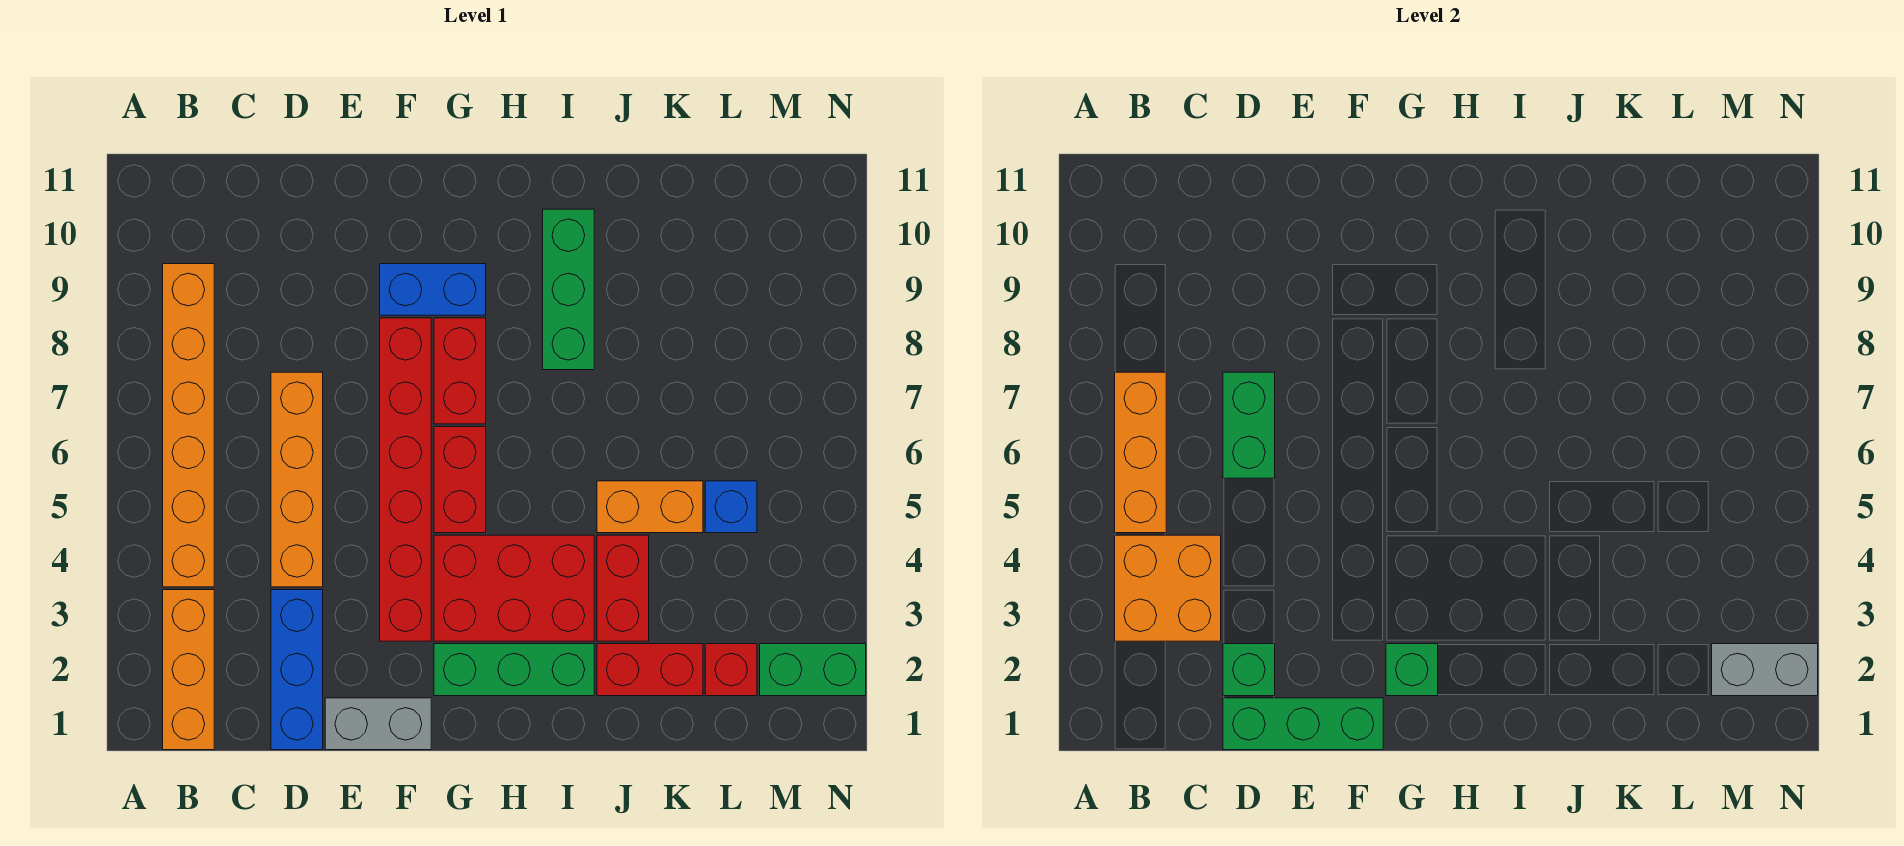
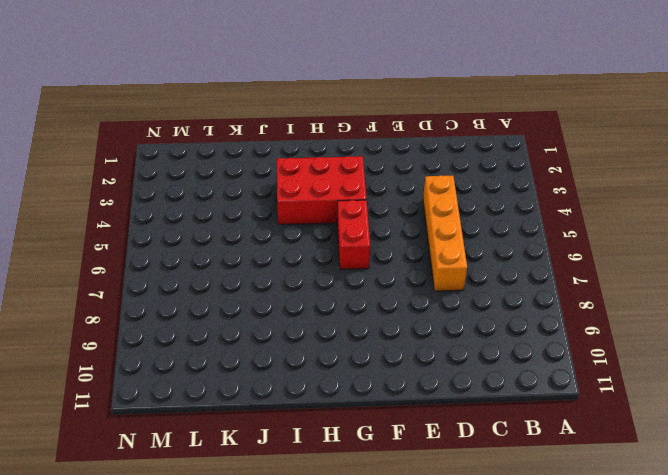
none -> orange brick B1:B3 level 1
none -> orange brick B4:B9 level 1
none -> blue brick D1:D3 level 1

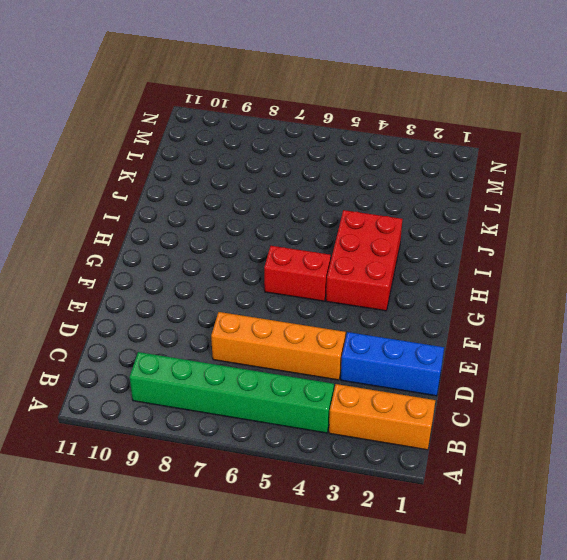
green brick B4:B9 level 1 -> orange brick B4:B9 level 1
none -> grey brick E1:F1 level 1
none -> red brick F3:F8 level 1
none -> blue brick F9:G9 level 1

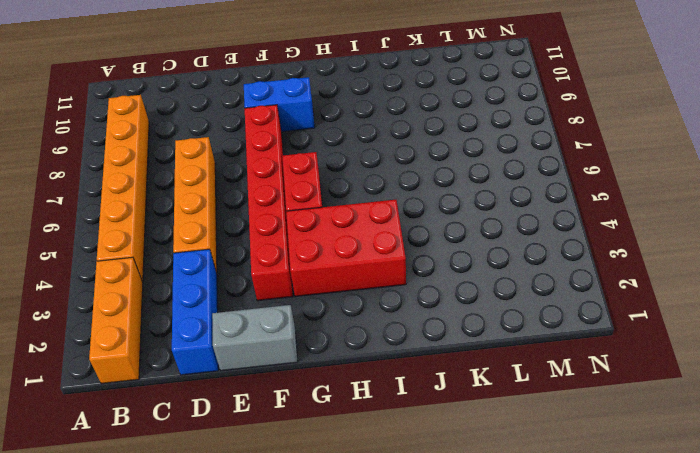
none -> green brick G2:I2 level 1
none -> red brick G7:G8 level 1
none -> green brick I8:I10 level 1

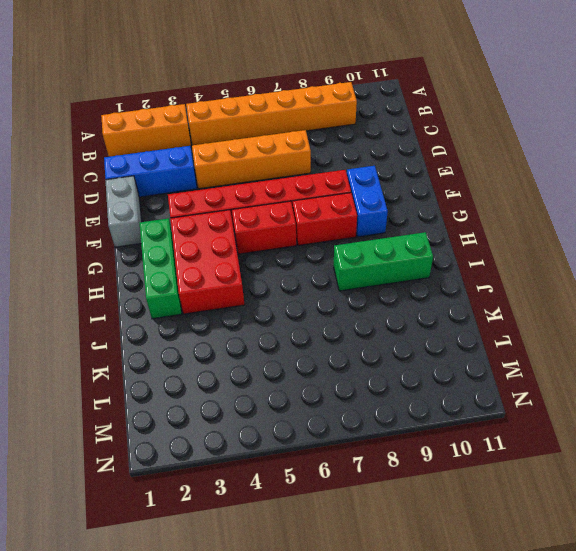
none -> red brick J2:K2 level 1
none -> red brick J3:J4 level 1
none -> orange brick J5:K5 level 1

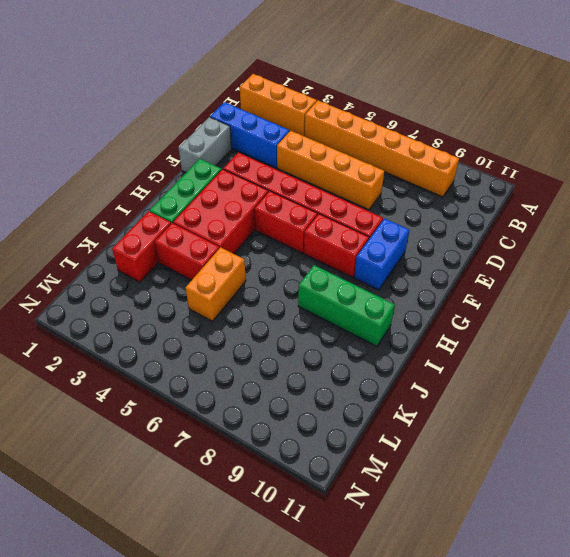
none -> red brick L2 level 1
none -> blue brick L5 level 1
none -> green brick M2:N2 level 1

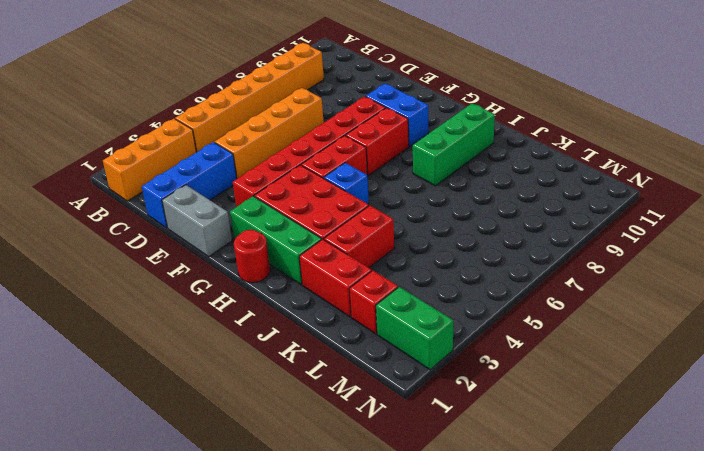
red round brick H1 level 1 -> none
blue brick H5 level 1 -> blue brick L5 level 1
none -> orange brick J5:K5 level 1
none -> orange brick B3:C4 level 2
none -> orange brick B5:B7 level 2

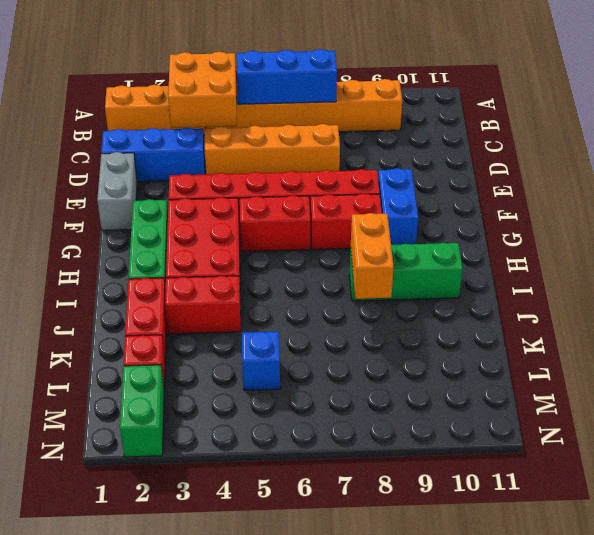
blue brick B5:B7 level 2 -> orange brick B5:B7 level 2
orange brick I8:J8 level 2 -> orange brick J5:K5 level 1
none -> green brick D1:F1 level 2
none -> green brick D2 level 2
none -> green brick D6:D7 level 2

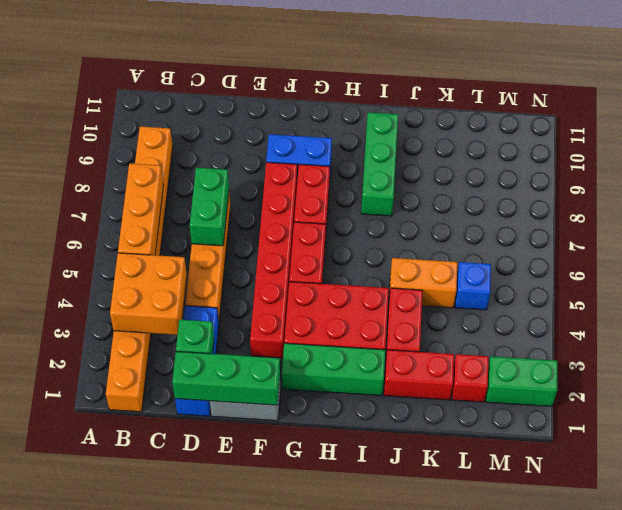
none -> green brick G2 level 2
none -> grey brick M2:N2 level 2

